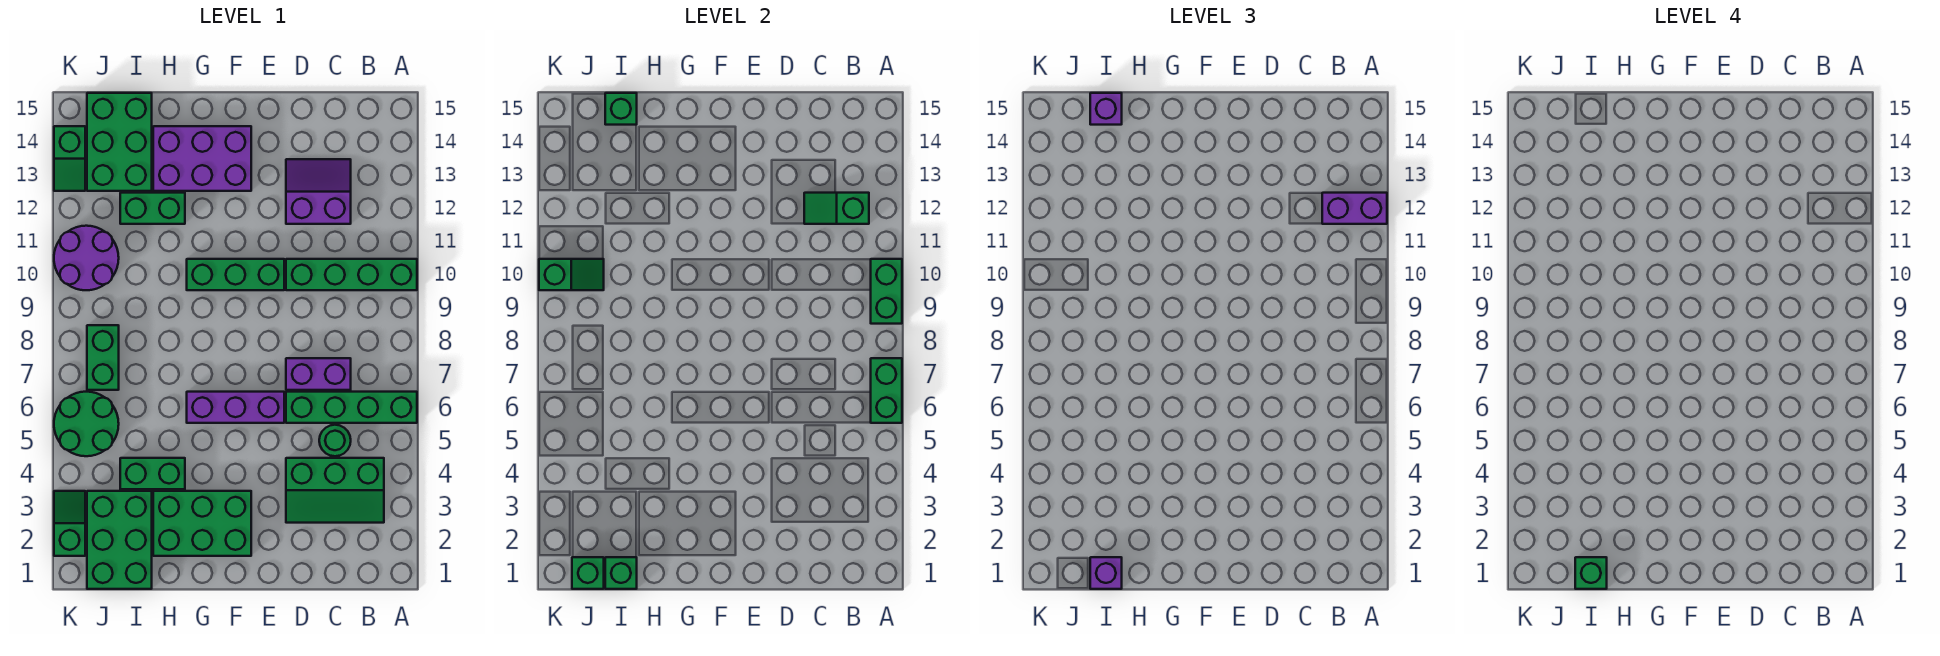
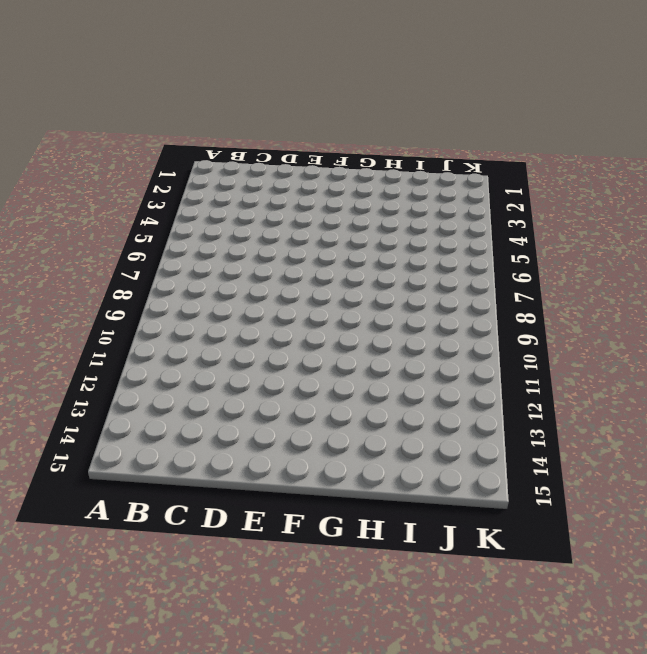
none -> green brick A6:D6 level 1
none -> green brick A10:D10 level 1
none -> green slope B3:D4 level 1 top 4
none -> green round brick C5 level 1

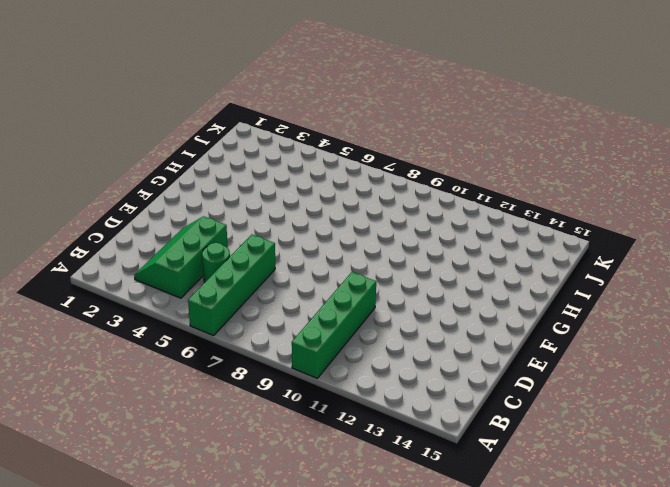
none -> purple brick C7:D7 level 1
none -> purple slope C12:D13 level 1 top 12
none -> purple brick E6:G6 level 1
none -> green brick E10:G10 level 1

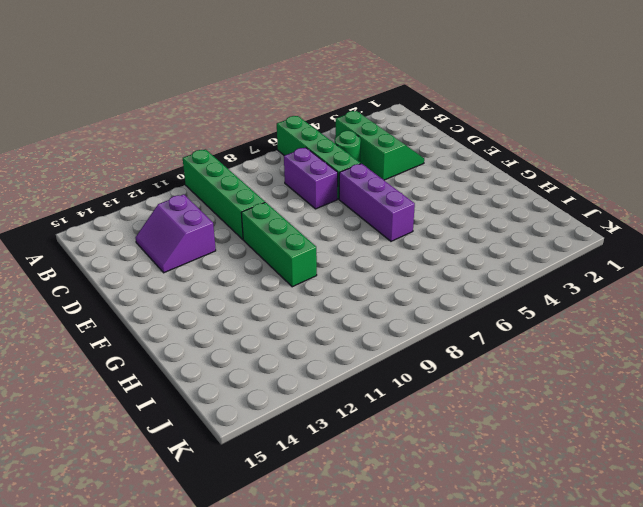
none -> green brick F2:H3 level 1
none -> purple brick F13:H14 level 1
none -> green brick H4:I4 level 1
none -> green brick H12:I12 level 1

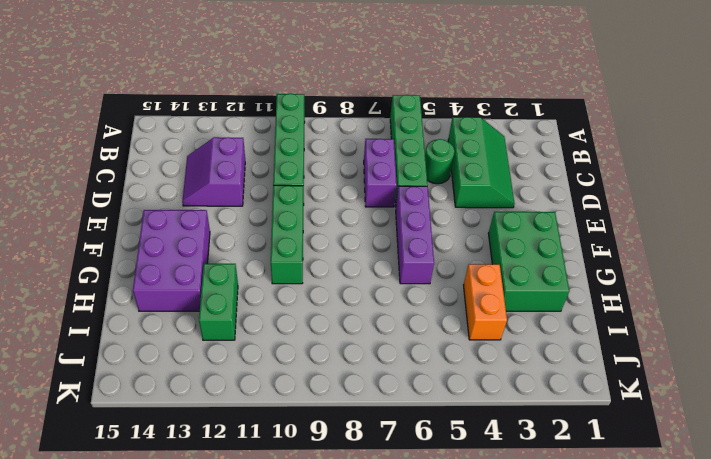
orange brick H4:I4 level 1 -> green brick H4:I4 level 1
none -> green brick I1:J3 level 1
none -> green brick I13:J15 level 1
none -> green round brick J5:K6 level 1
none -> green brick J7:J8 level 1

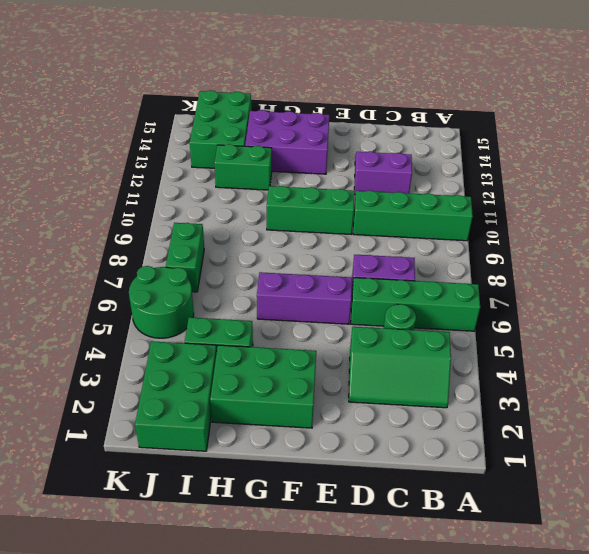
none -> purple round brick J10:K11 level 1
none -> green slope K2:K3 level 1 top 2
none -> green slope K13:K14 level 1 top 14
none -> green brick A6:A7 level 2

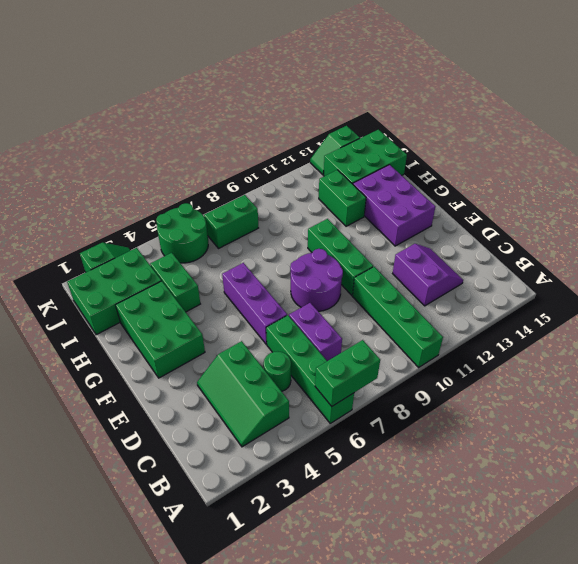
purple round brick E8:F9 level 1 -> purple round brick J10:K11 level 1
none -> green brick A9:A10 level 2
none -> green slope B12:C12 level 2 top B
none -> green brick I1 level 2
none -> green brick I15 level 2

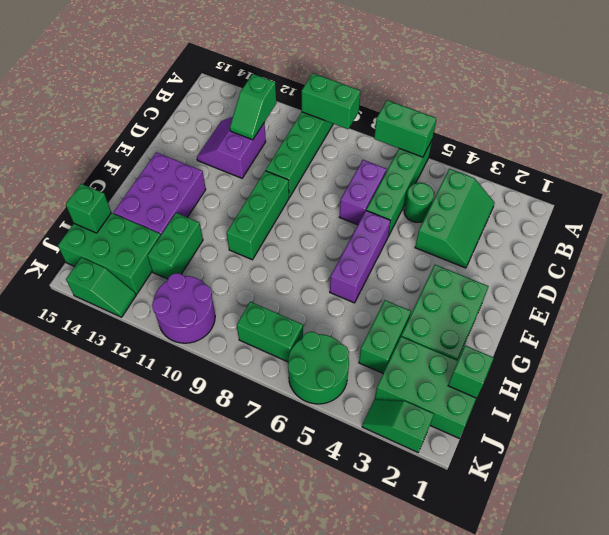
none -> green brick J1 level 2
none -> green slope J10:K10 level 2 top K
none -> purple brick A12:B12 level 3
none -> purple brick I1 level 3

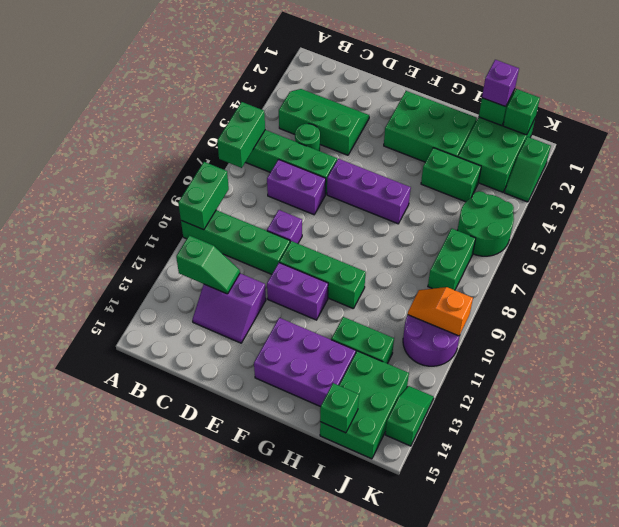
purple brick D9 level 1 -> purple brick I15 level 3
purple brick E11:F11 level 1 -> purple brick A12:B12 level 3
orange slope J10:K10 level 2 top K -> green slope J10:K10 level 2 top K
none -> green brick I1 level 4

